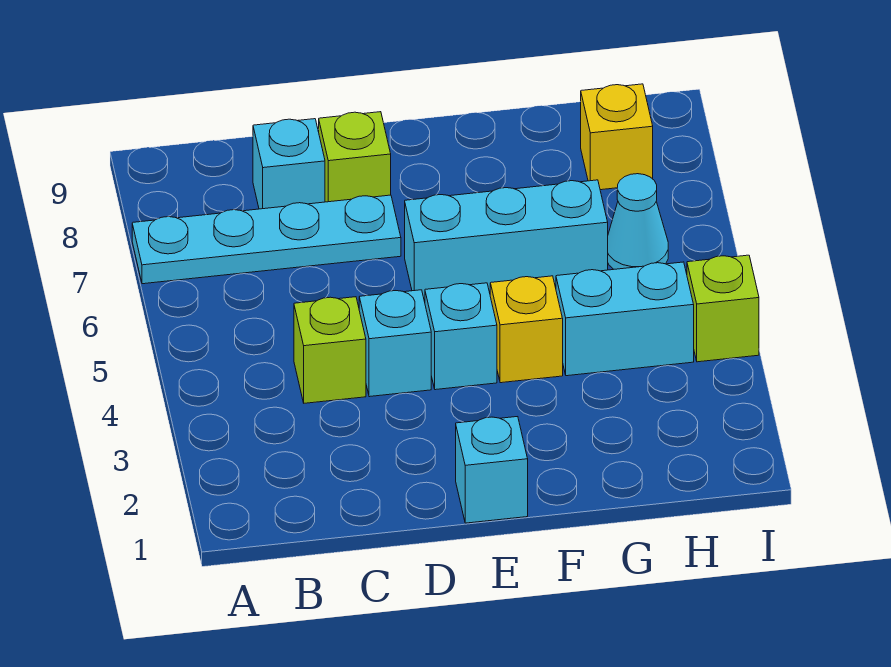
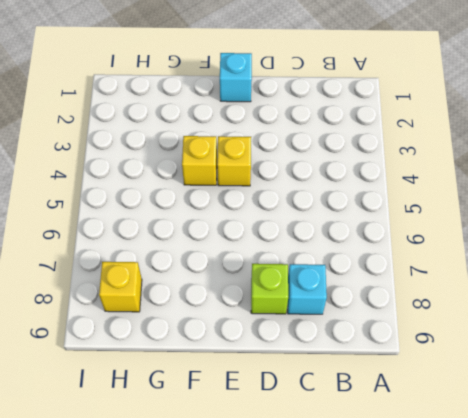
yellow brick E4 level 1 -> cyan brick E4 level 1
none -> cyan plate A7:D7 level 1
none -> lime brick C4 level 1
none -> cyan brick D4 level 1

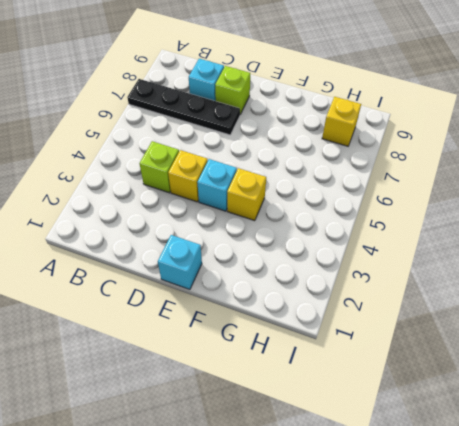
black plate A7:D7 level 1 -> cyan plate A7:D7 level 1
yellow brick D4 level 1 -> cyan brick D4 level 1
none -> cyan brick E6:G6 level 1
none -> cyan brick G4:H4 level 1
none -> cyan cone H6 level 1

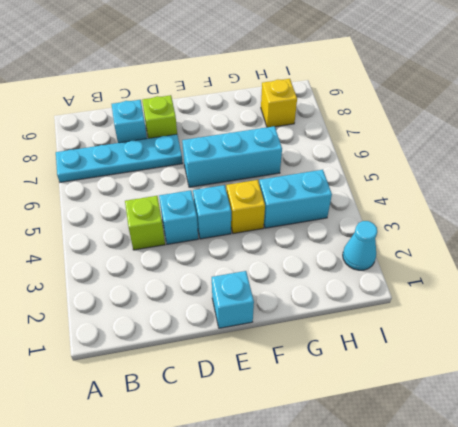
cyan cone I2 level 1 -> cyan cone H6 level 1
none -> lime brick I4 level 1

